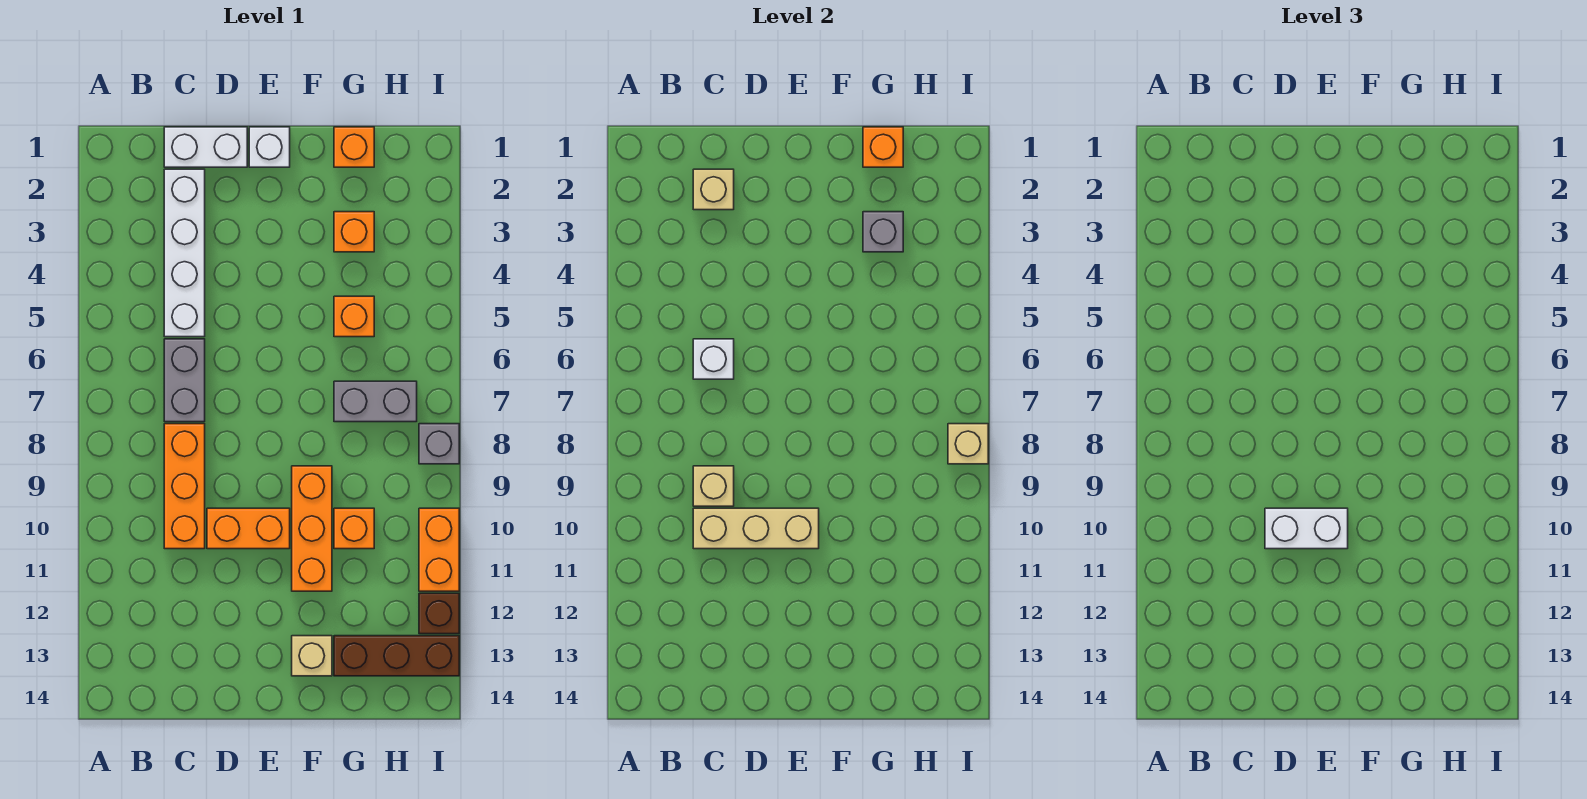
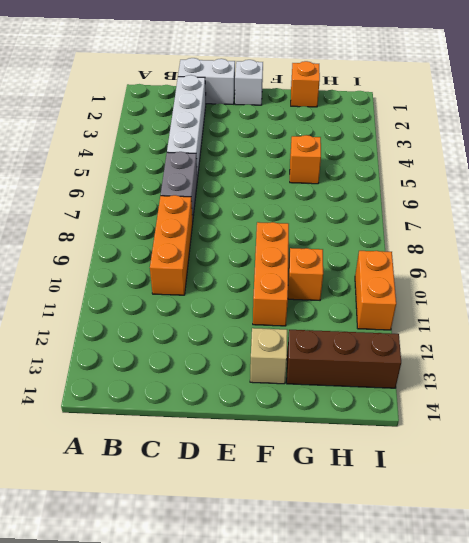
none -> orange brick D10:E10 level 1
none -> orange brick G3 level 1
none -> grey brick G7:H7 level 1

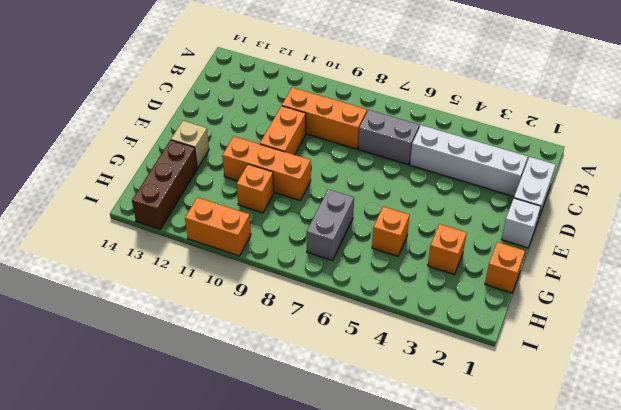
none -> grey brick I8 level 1
none -> brown brick I12 level 1
none -> tan brick C2 level 2

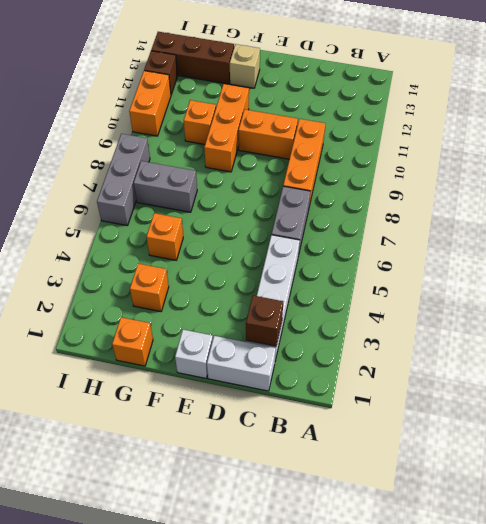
brown brick C2 level 2 -> tan brick C2 level 2
grey brick I6:I8 level 1 -> grey brick I8 level 1
none -> white brick C6 level 2
none -> tan brick C9 level 2
none -> tan brick C10:E10 level 2

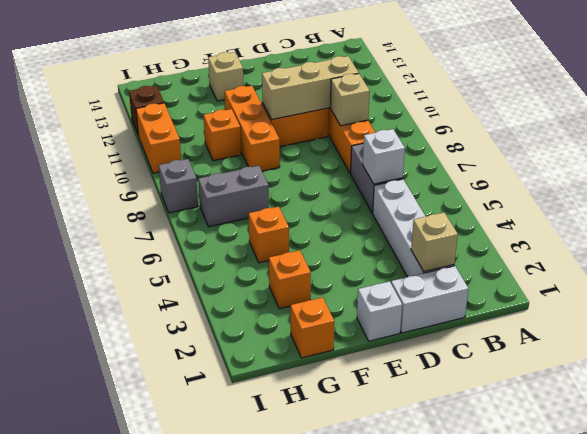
none -> brown brick G13:I13 level 1
none -> orange brick G1 level 2
none -> grey brick G3 level 2

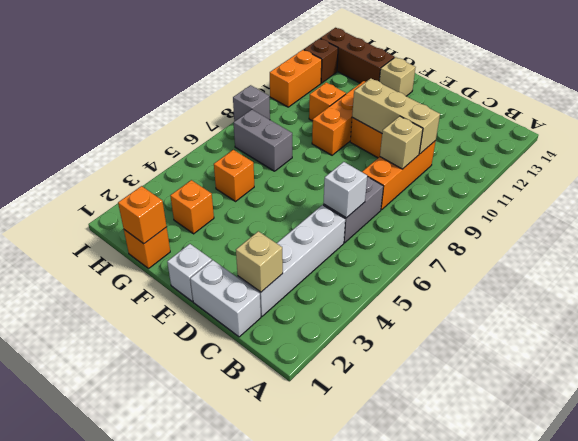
none -> grey brick G3 level 2
none -> tan brick I8 level 2
none -> white brick D10:E10 level 3

